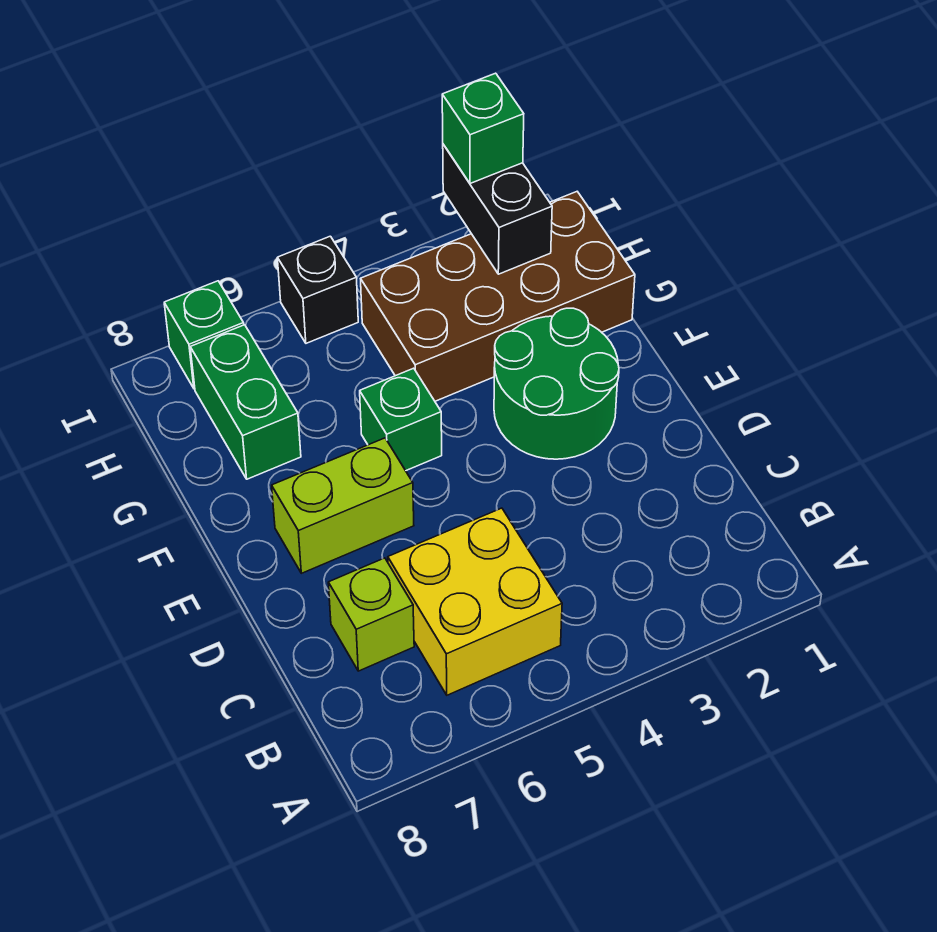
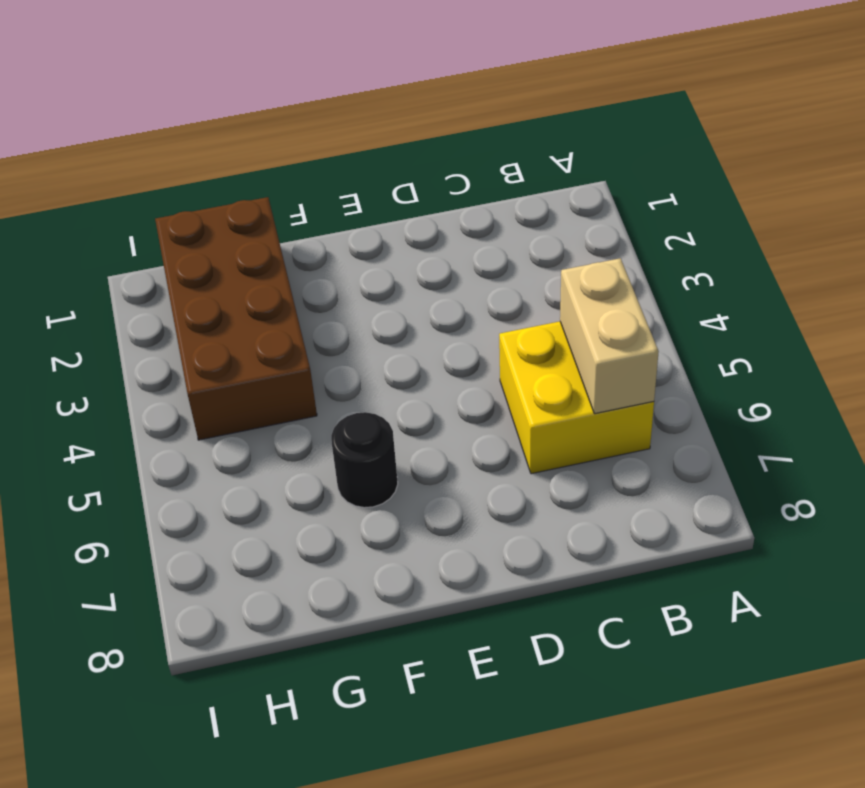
tan brick B5:B6 level 2 -> none
black round brick F6 level 1 -> none
none -> lime brick C7 level 1
none -> green round brick E2:F3 level 1

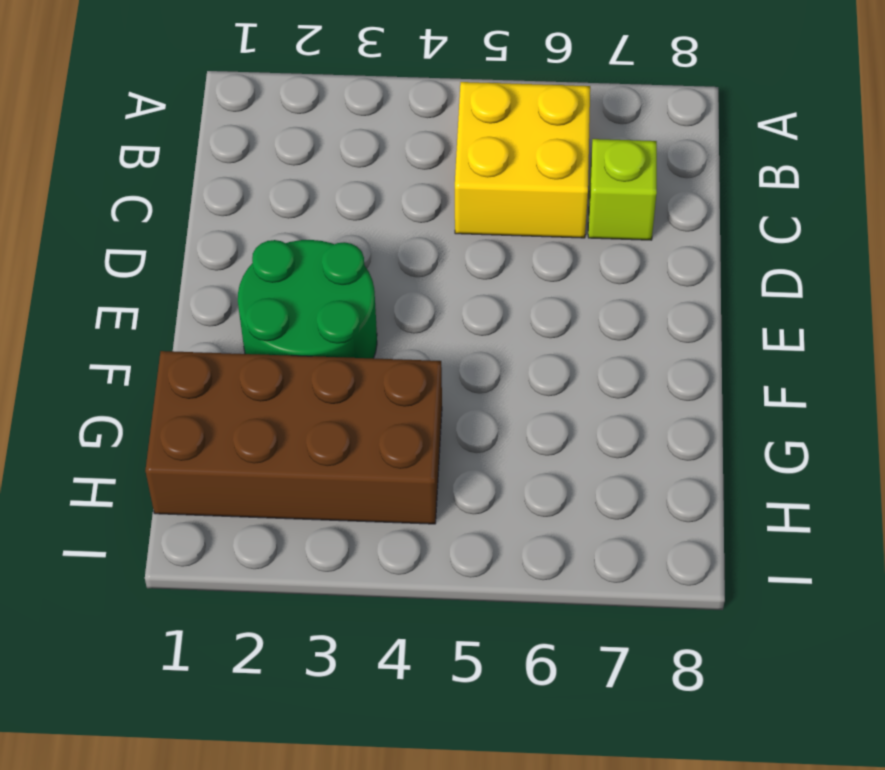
none -> lime brick E6:E7 level 1
none -> green brick F5 level 1

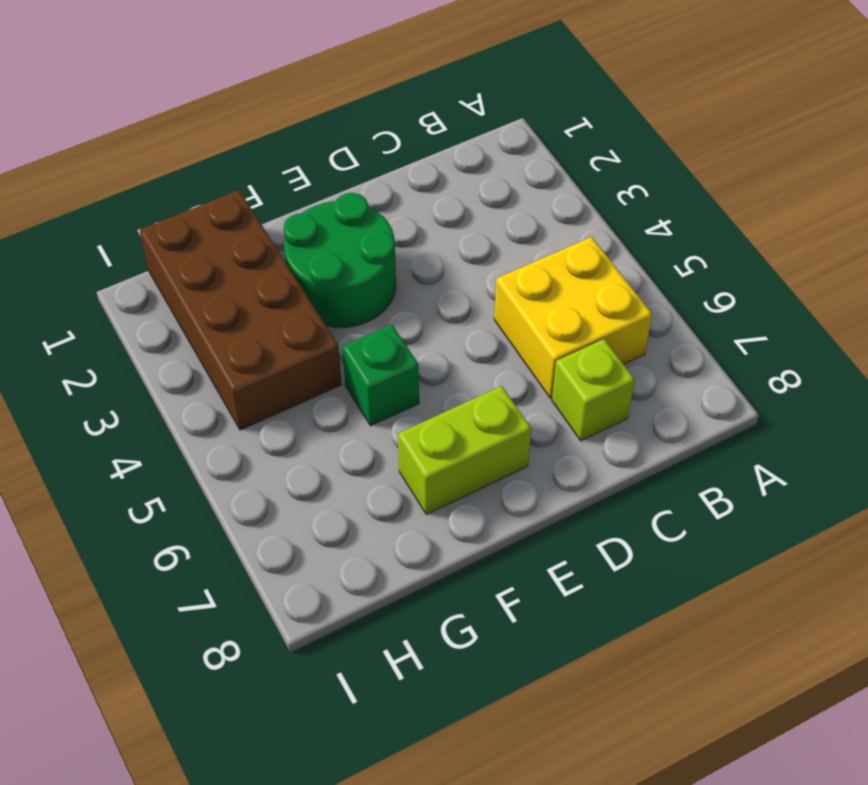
lime brick E7:F7 level 1 -> lime brick E6:E7 level 1
none -> green brick G7:H7 level 1
none -> black brick I5 level 1

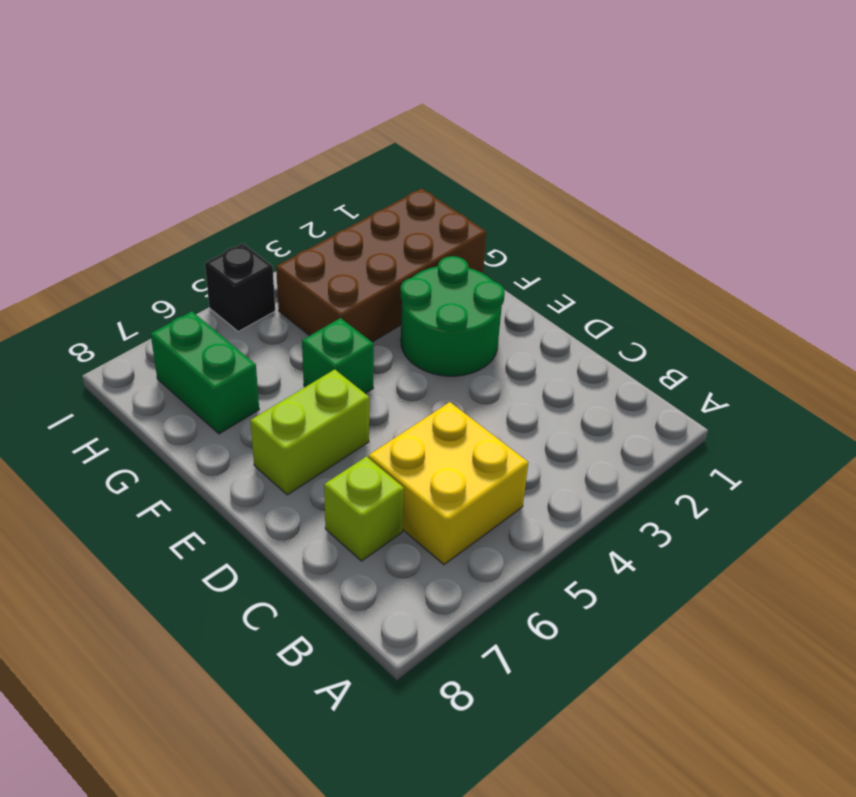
none -> green brick I7 level 1
none -> black brick H2:I2 level 2

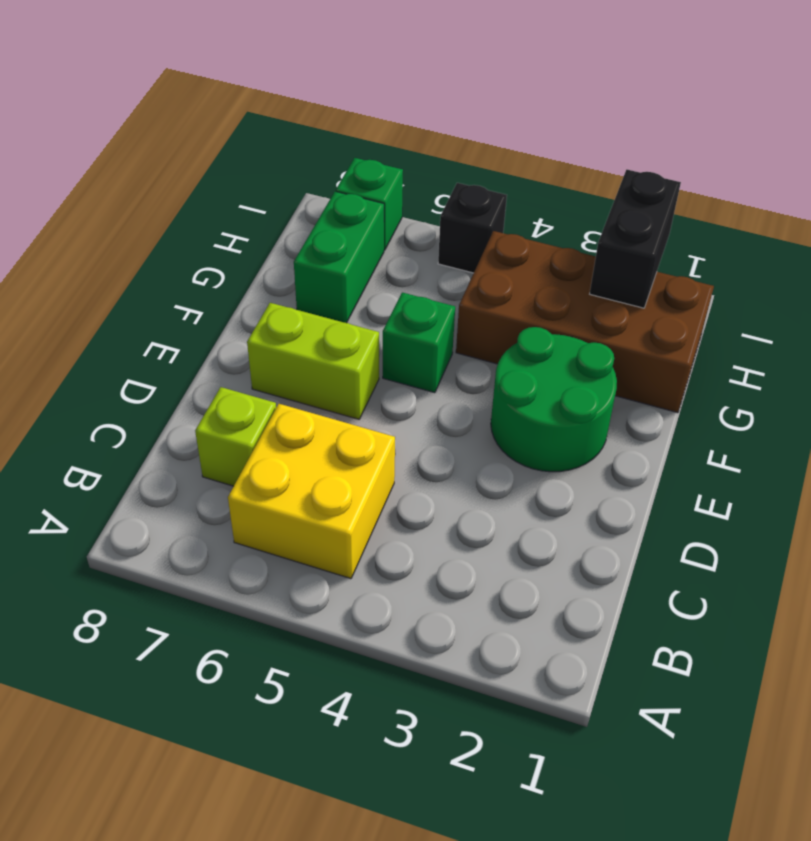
none -> green brick I2 level 3

